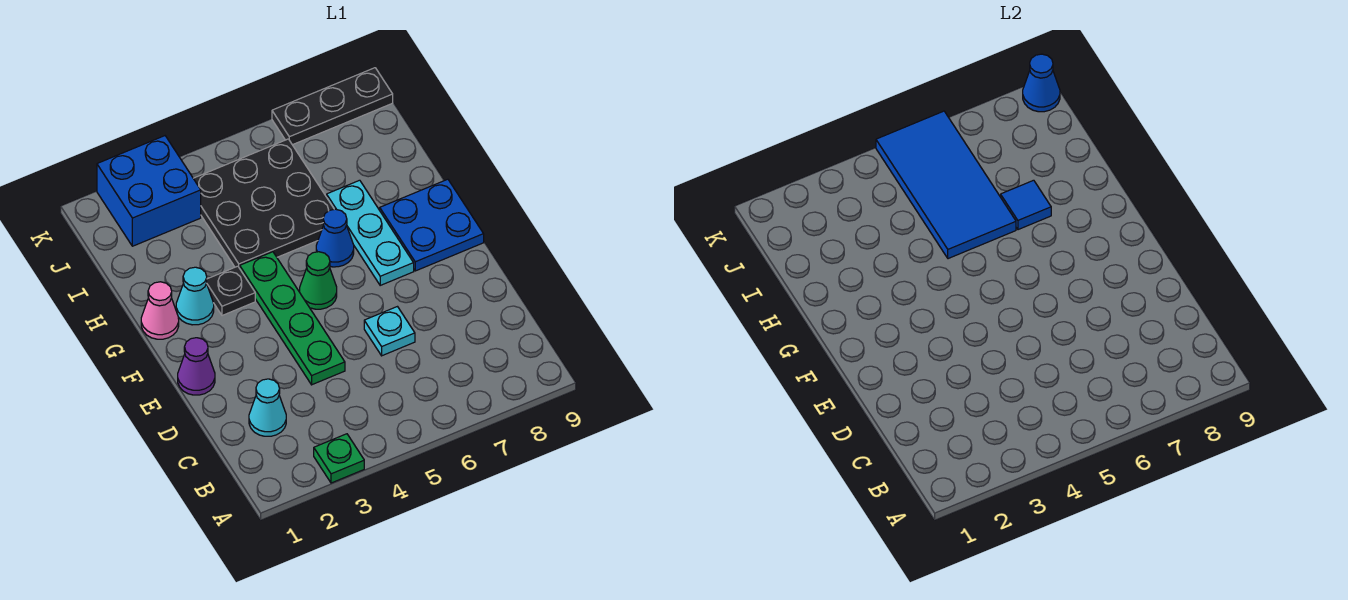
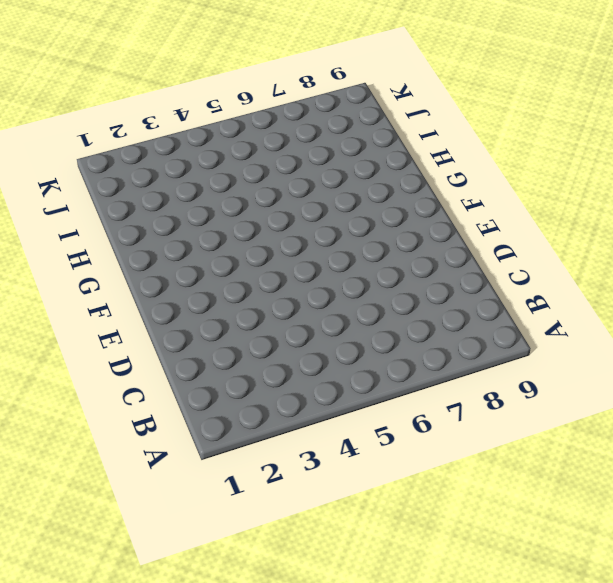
none -> green plate A3 level 1
none -> cyan cone C2 level 1
none -> green plate D4:G4 level 1

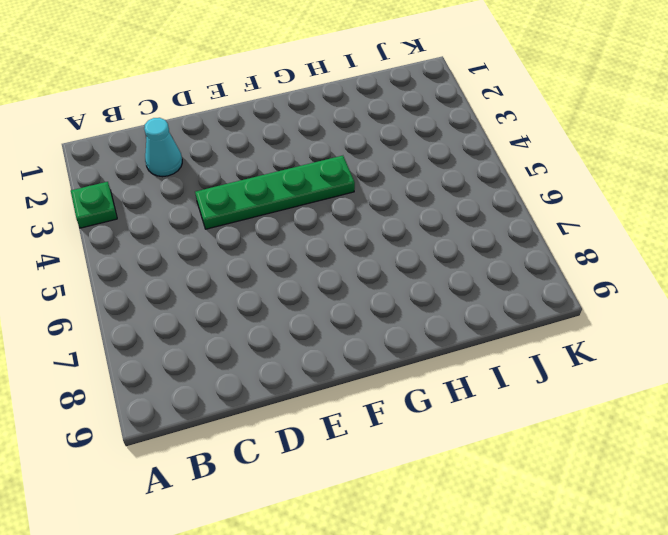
none -> cyan plate D6 level 1
none -> purple cone E1 level 1
none -> green cone F5 level 1

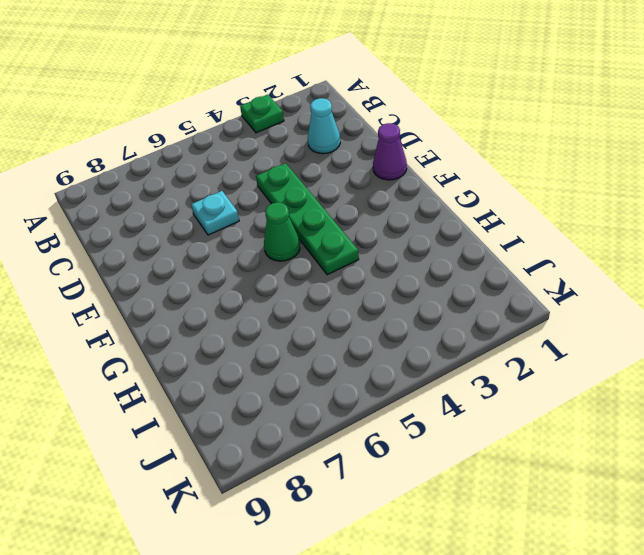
none -> cyan plate F7:H7 level 1
none -> blue plate F8:G9 level 1
none -> pink cone G1 level 1

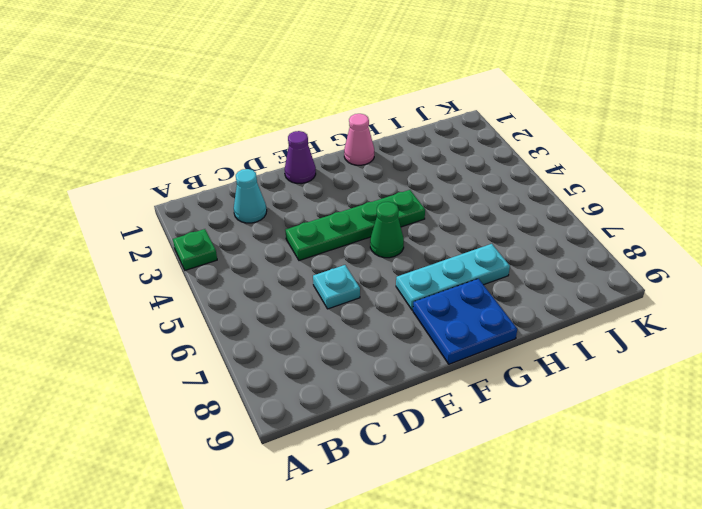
none -> cyan cone G2 level 1
none -> black plate G3 level 1
none -> blue cone G6 level 1

